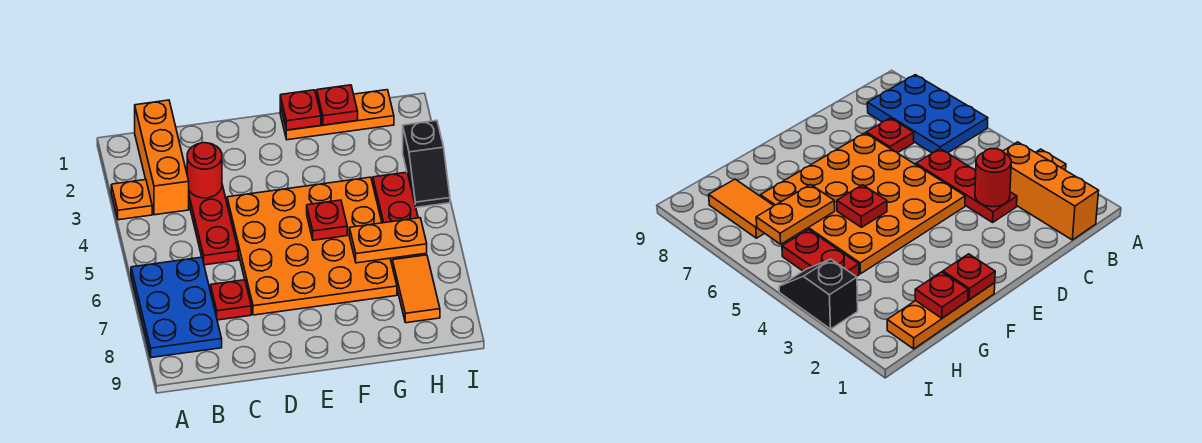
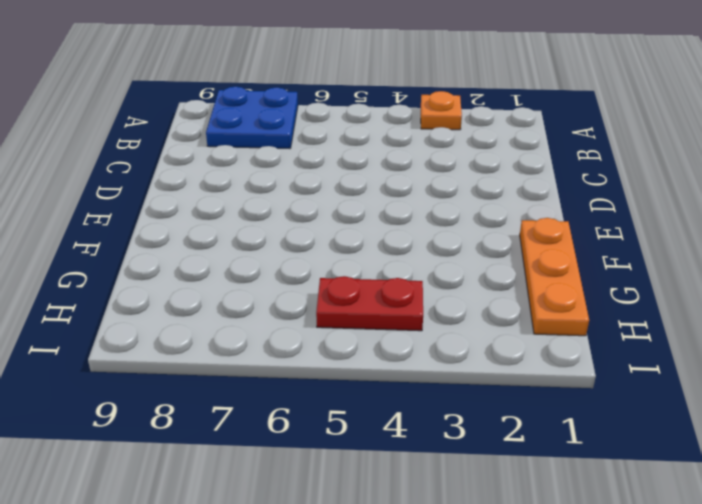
blue plate A7:B8 level 1 -> blue plate A6:B8 level 1
none -> orange brick B1:B3 level 1
none -> red plate C3:C5 level 1
none -> red plate C7 level 1

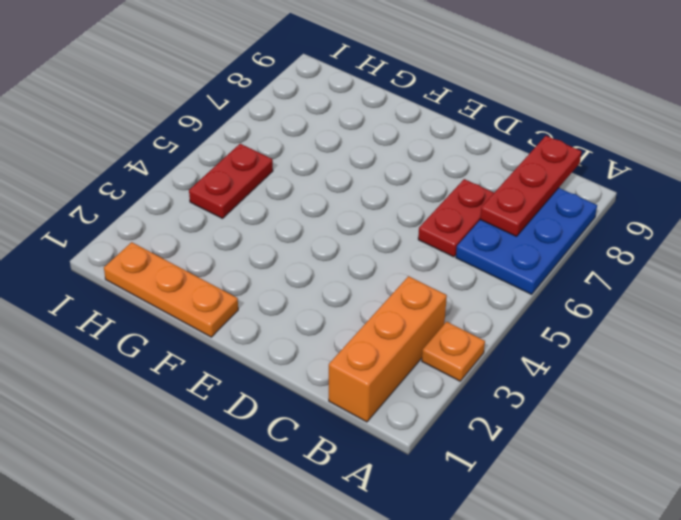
red plate B7:B9 level 2 -> red plate C3:C5 level 1
red plate C6:C7 level 1 -> red plate C7 level 1
none -> orange plate D4:G7 level 1
none -> orange tile H7:H8 level 1
none -> black slope I3:I4 level 1 top 3

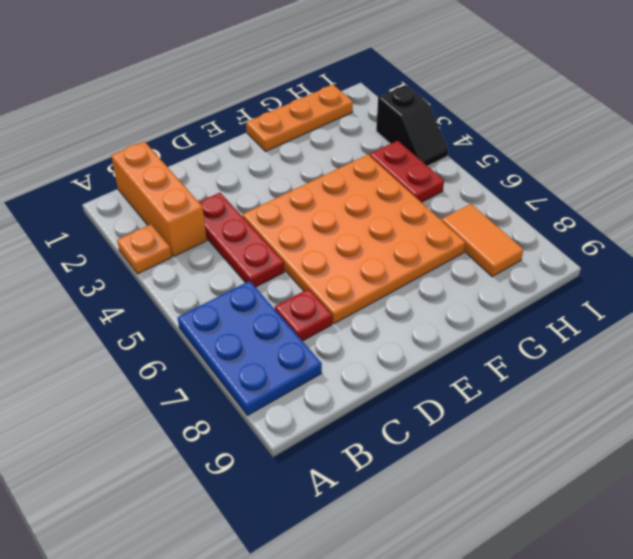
none -> red round brick C3 level 2
none -> red plate F1 level 2
none -> red plate F5 level 2

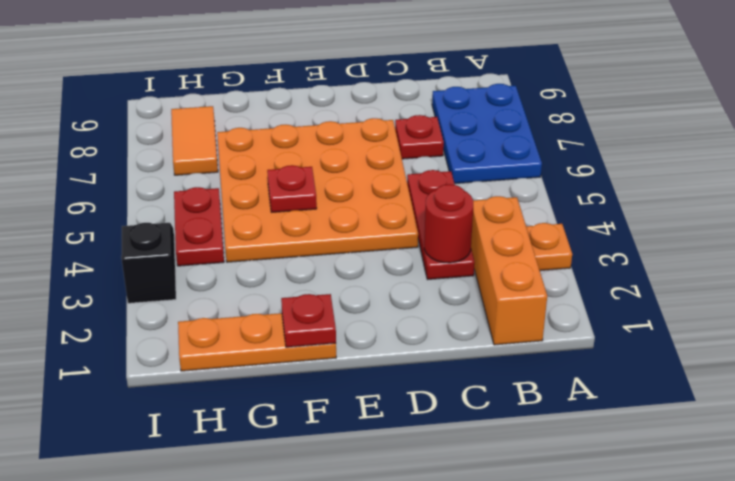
none -> red plate G1 level 2
none -> orange plate G6:H6 level 2

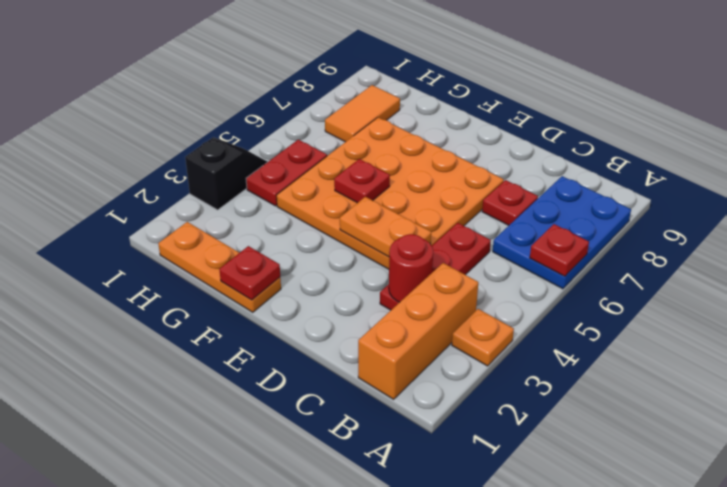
red plate A6 level 2 -> red plate G1 level 2
orange plate D4:E4 level 2 -> orange plate G6:H6 level 2

